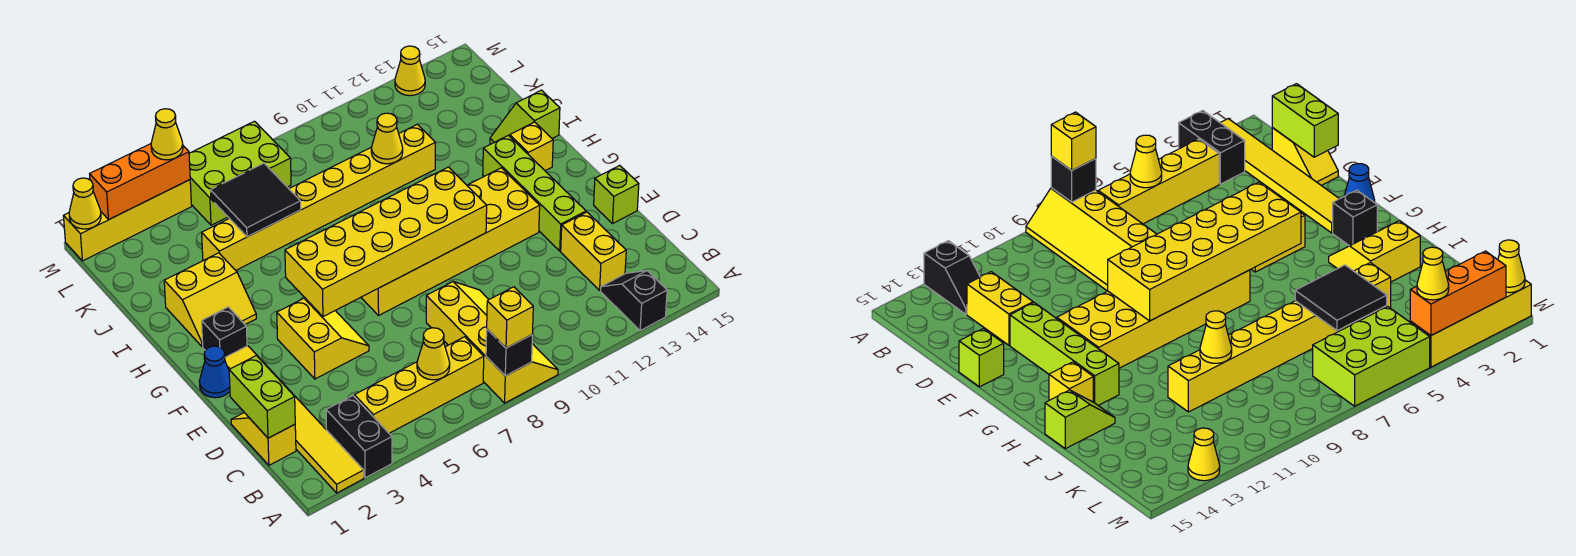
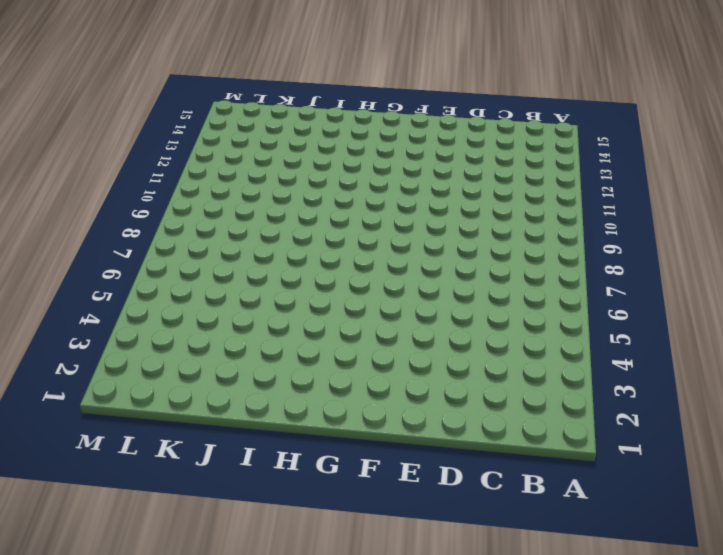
none -> yellow tile A2:F2 level 1
none -> black brick A3:B3 level 1
none -> yellow slope A8:D9 level 1 top 8
none -> black slope A13:B13 level 1 top A

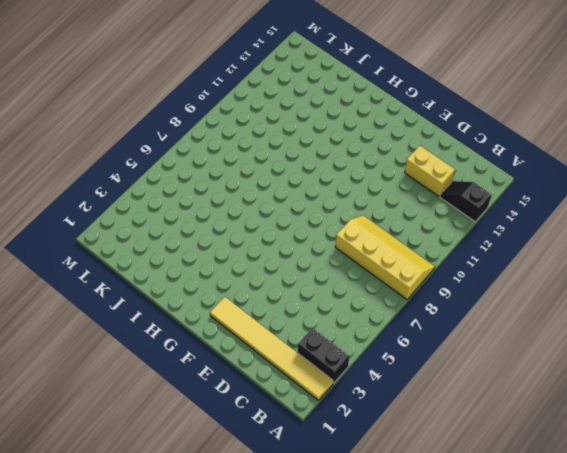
none -> yellow brick B4:B7 level 1
none -> yellow slope C1:D1 level 1 top C
none -> yellow slope E4:F5 level 1 top 4
none -> lime brick E13:H13 level 1

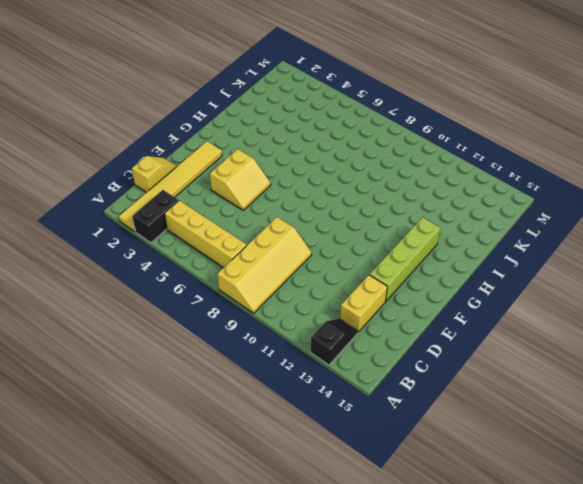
none -> lime brick E15 level 1
none -> blue cone F1 level 1
none -> yellow brick F7:G12 level 1
none -> black brick G2 level 1

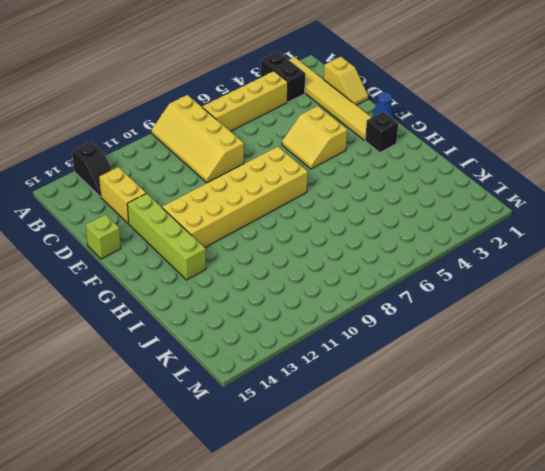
none -> yellow slope H2:I3 level 1 top I
none -> yellow brick H14 level 1
none -> lime slope I14:I15 level 1 top 15
none -> yellow brick J4:J11 level 1

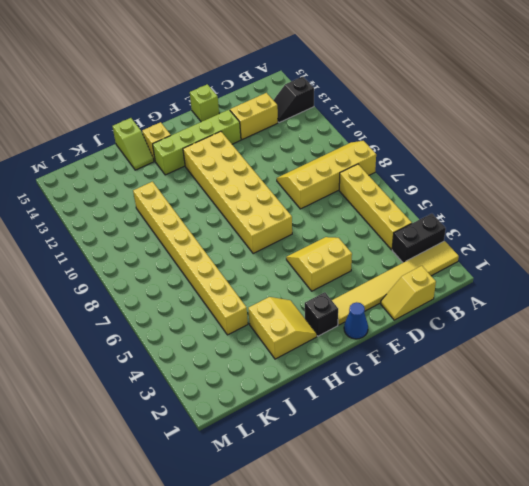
none -> lime brick L5:M7 level 1
none -> yellow brick M1:M4 level 1
none -> yellow cone M13 level 1
none -> black brick A8 level 2

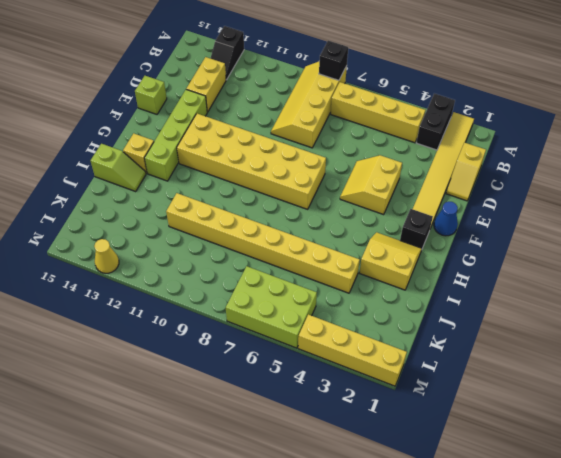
none -> yellow cone B6 level 2
none -> lime brick C1:D1 level 2
none -> yellow brick F5:G10 level 2
none -> black tile J5:K6 level 2

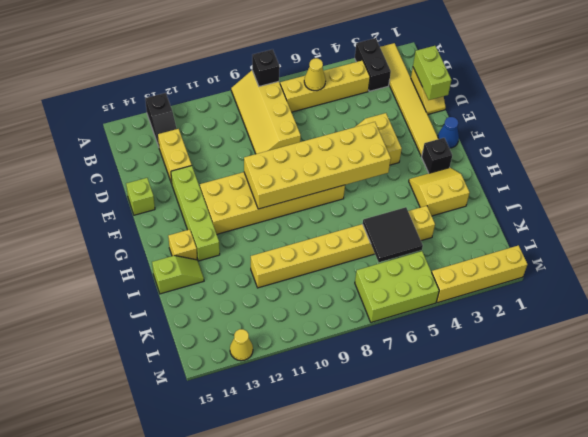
none -> yellow cone J10 level 2
none -> yellow cone M1 level 2
none -> orange brick M2:M4 level 2
none -> yellow brick A8 level 3

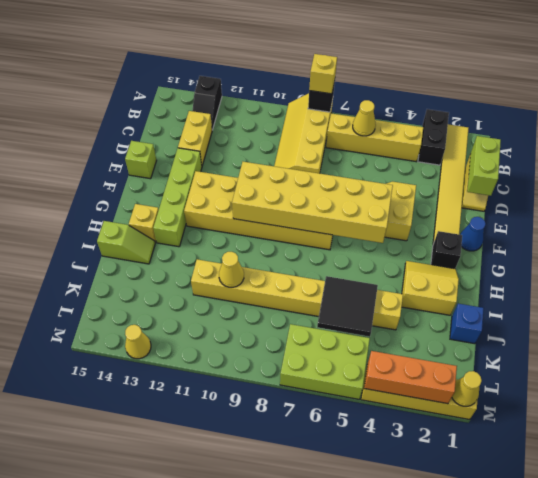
blue brick J1 level 1 -> none
none -> yellow cone M4 level 3

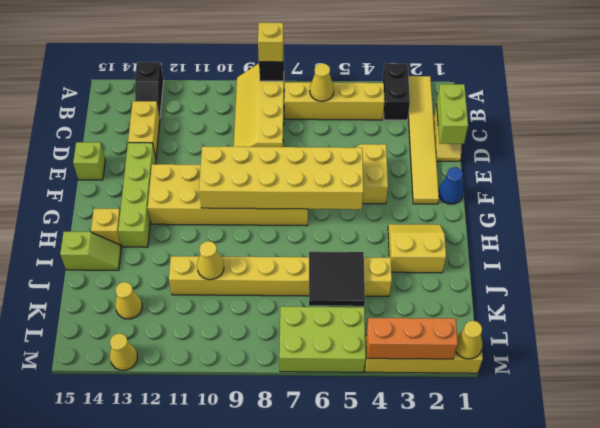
yellow cone K13 level 1 -> yellow cone M4 level 3
none -> black brick G2 level 1

